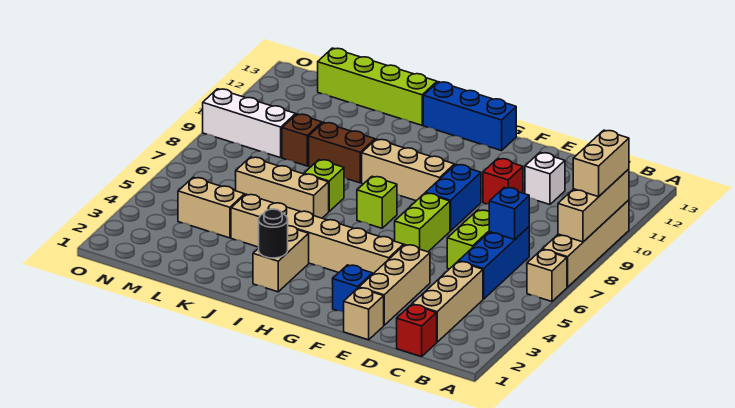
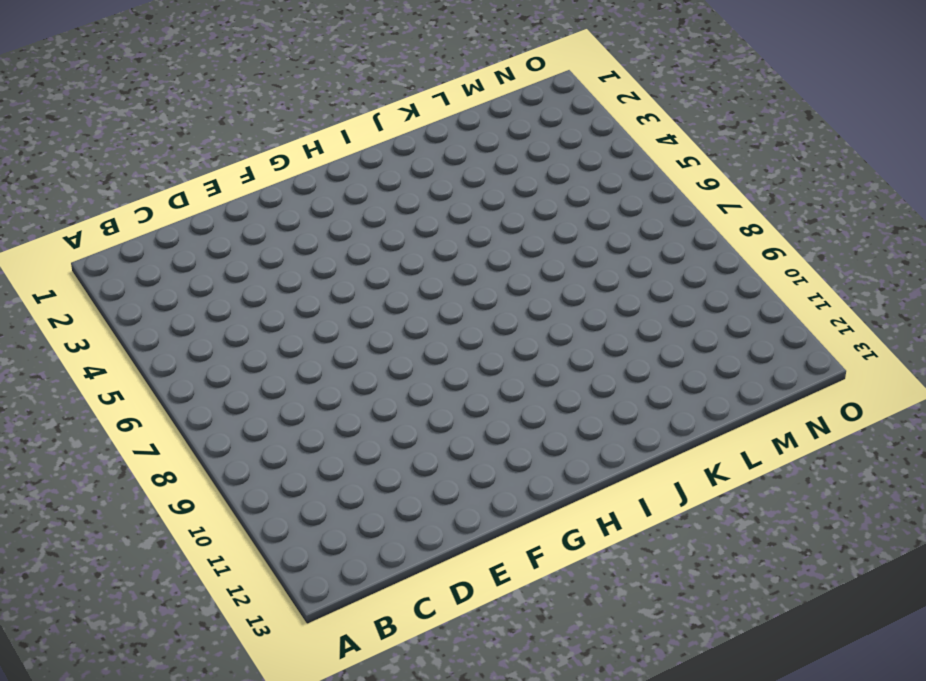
none -> tan brick A6 level 1
none -> tan brick A7:A10 level 1
none -> red brick C1 level 1

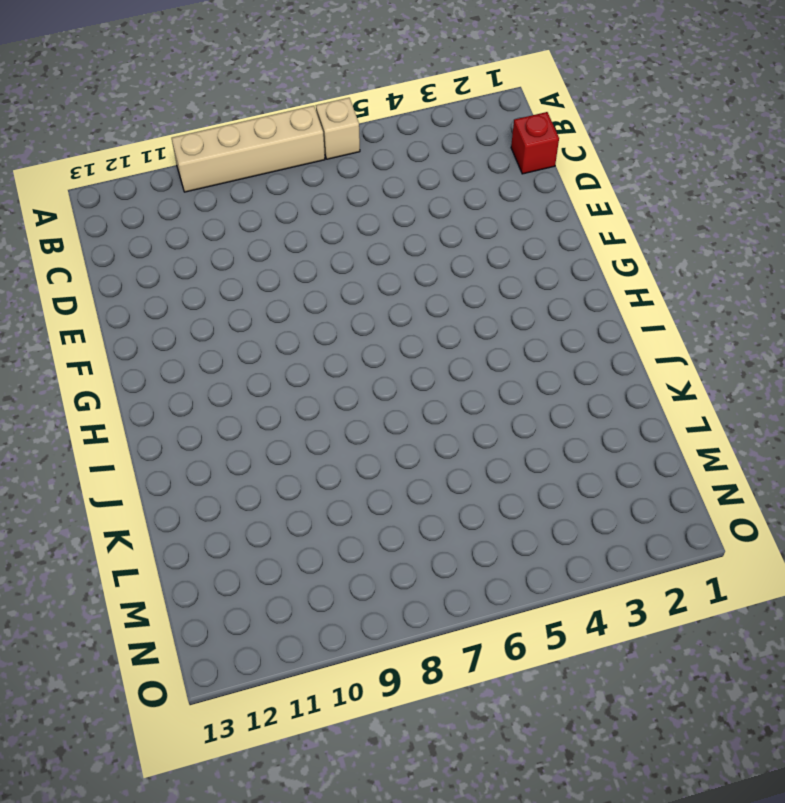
none -> tan brick C2:C4 level 1
none -> blue brick C5:C7 level 1
none -> lime brick D6:D7 level 1

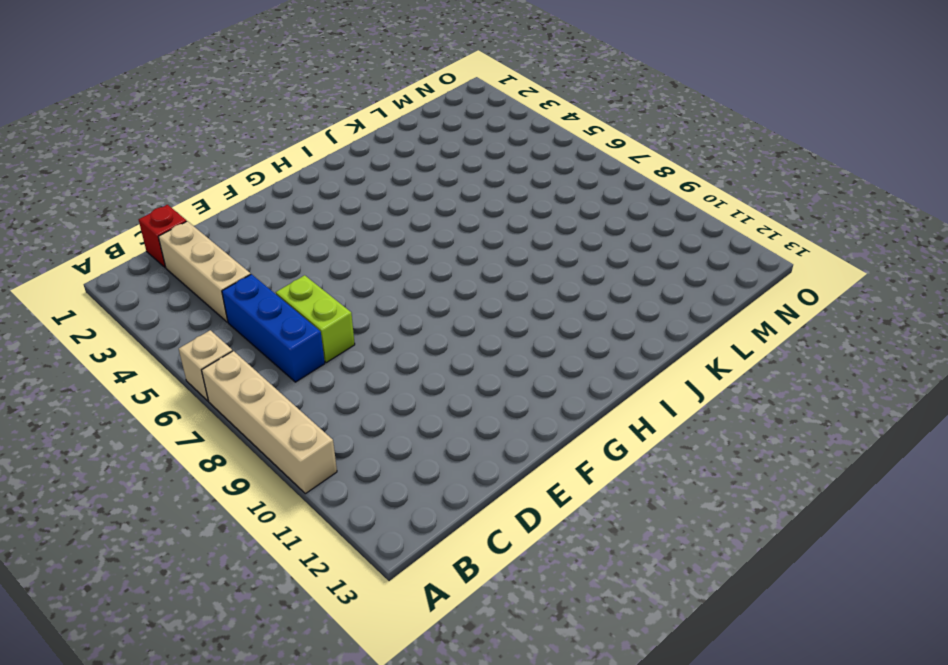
none -> white brick D11 level 1
none -> tan brick E1 level 1
none -> tan brick E2:E4 level 1

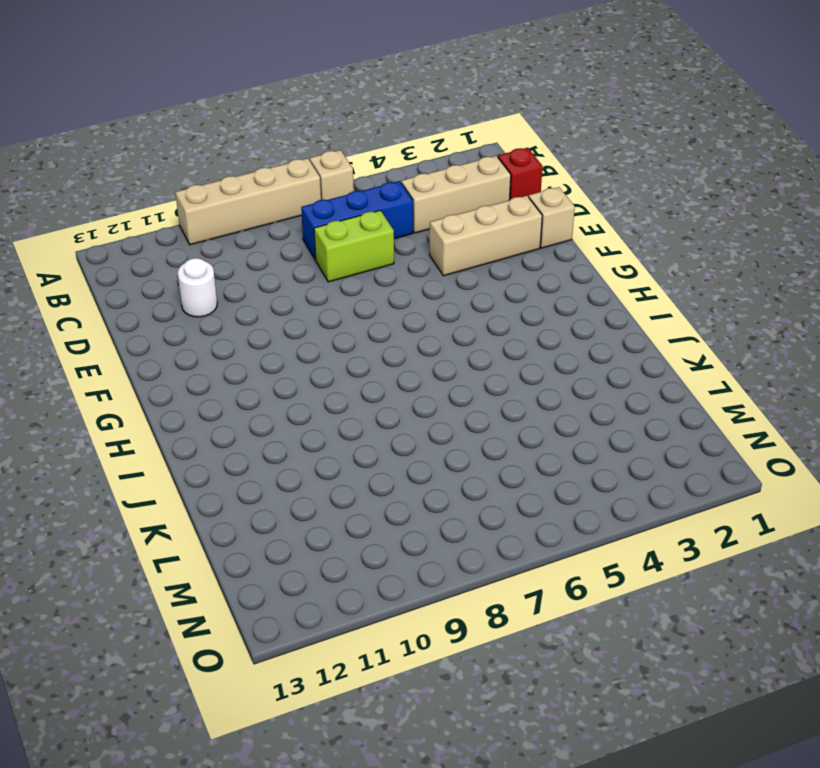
white round brick D11 level 1 -> white brick D11 level 1
none -> red brick E10 level 1
none -> blue brick F2 level 1
none -> tan brick F4:K4 level 1

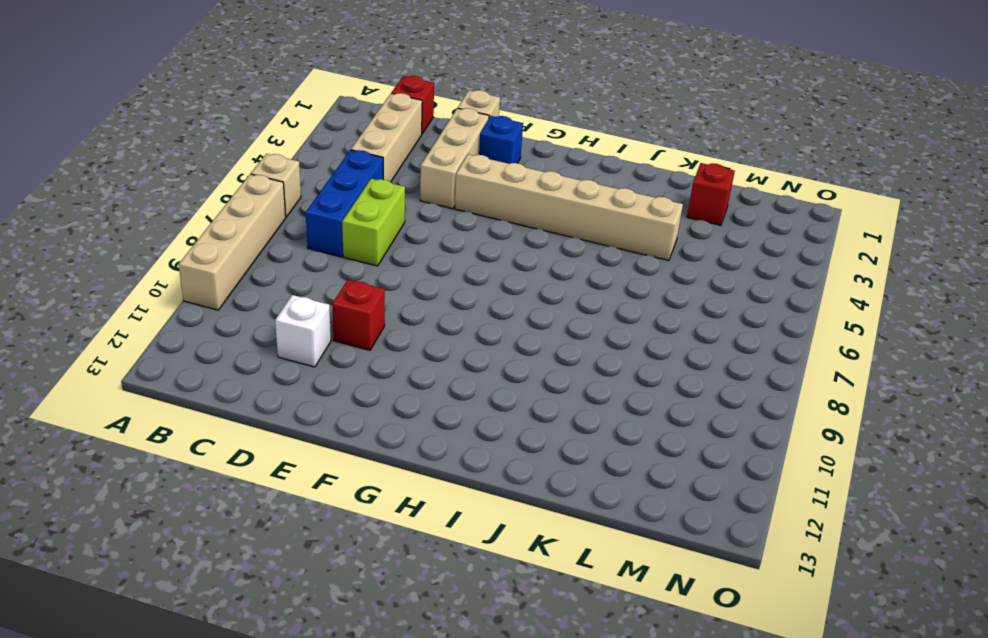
red brick L2 level 1 -> none
none -> lime brick F6:F7 level 1
none -> blue brick F8:F9 level 1
none -> tan brick G9:I9 level 1

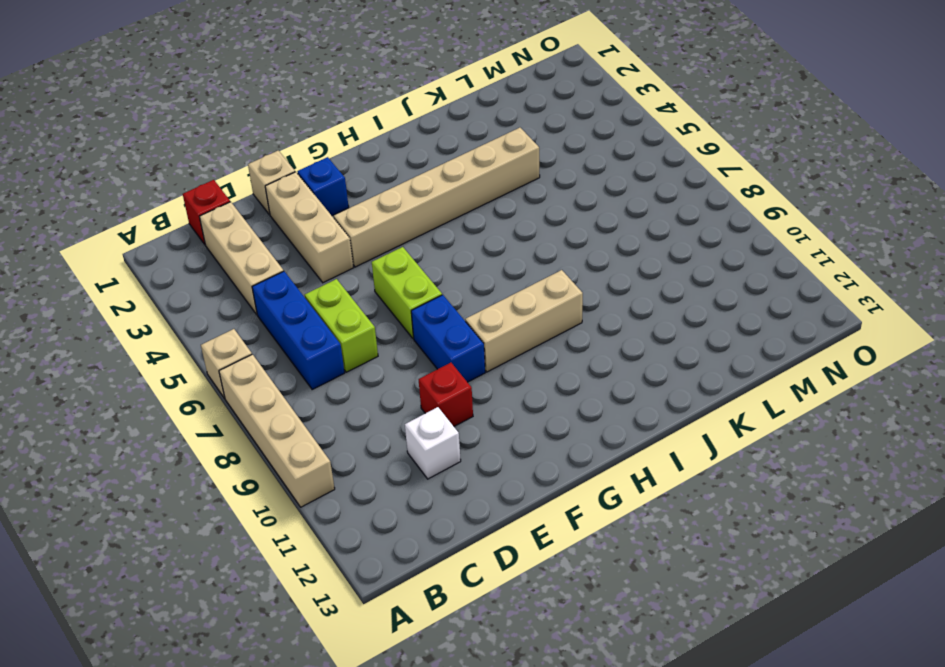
none -> blue brick G13:I13 level 1
none -> lime brick H7 level 1
none -> tan brick I2:I3 level 1

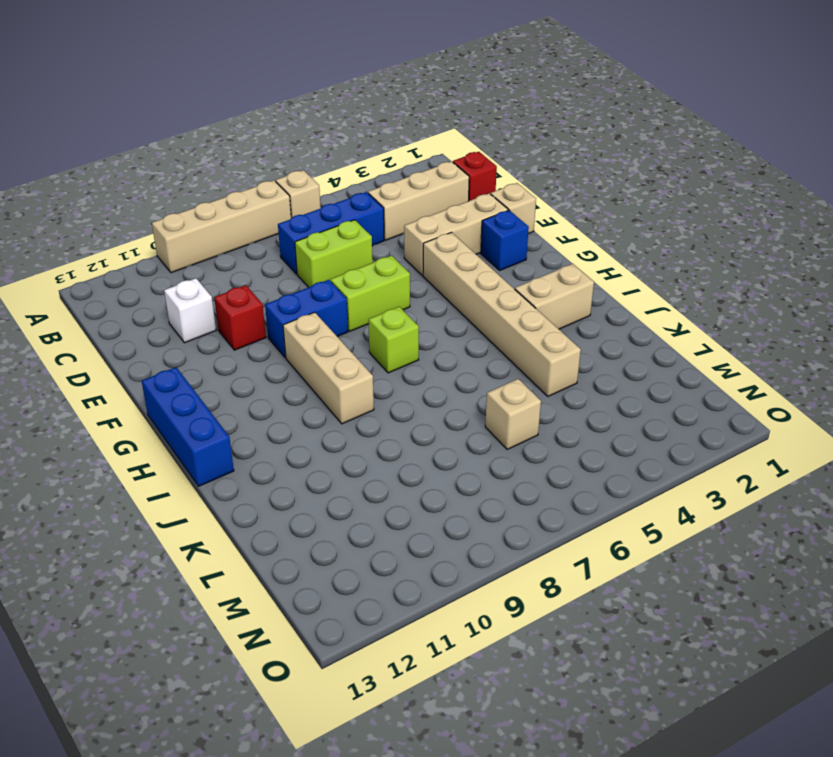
tan brick L6 level 1 -> tan brick J6:L6 level 1
none -> lime brick J7 level 1
none -> brown brick J9:K9 level 1
none -> lime brick J13:M13 level 1

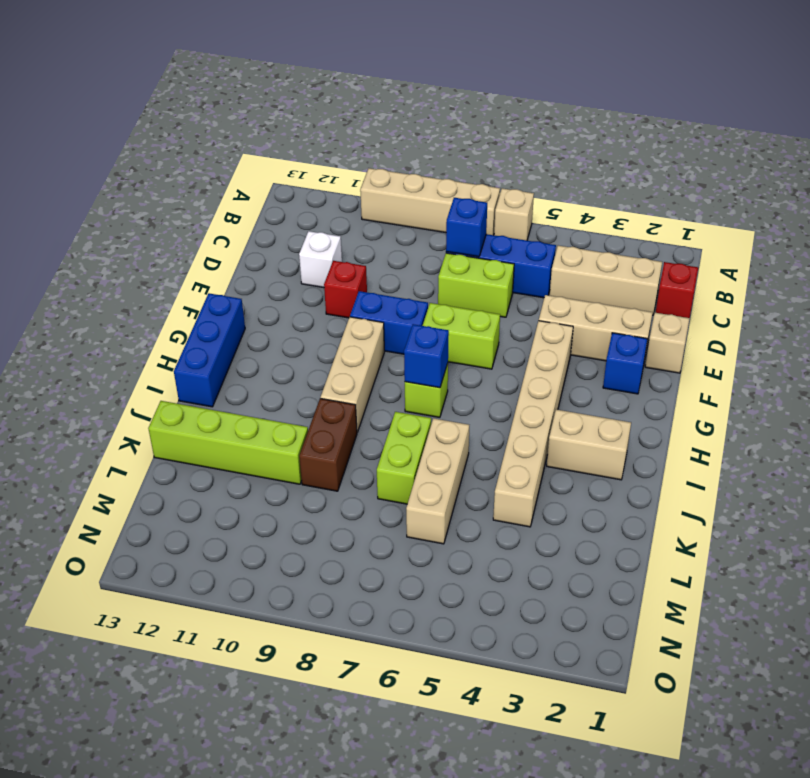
blue brick H7 level 2 -> none
lime brick J7:K7 level 1 -> lime brick J7 level 1
lime brick K10:K13 level 1 -> lime brick J13:M13 level 1
none -> tan brick L4:M4 level 1
none -> brown brick L9 level 1
none -> white brick M9:O9 level 1

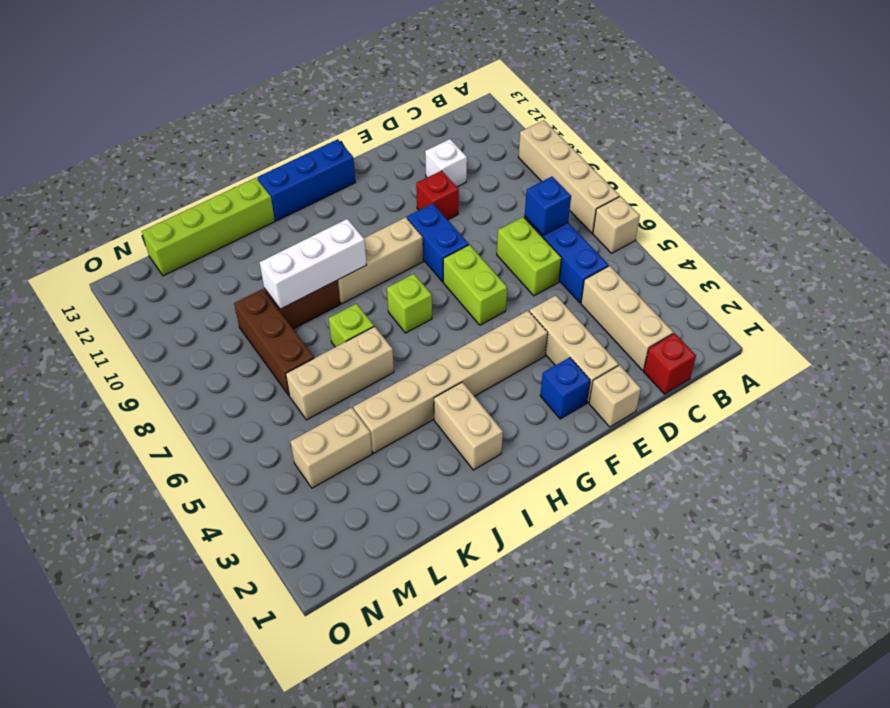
white brick I9:K9 level 2 -> white brick M9:O9 level 1
brown brick L7:L9 level 1 -> brown brick L9 level 1
none -> tan brick A8:A10 level 2
none -> black round brick I2 level 2
none -> tan brick A9:A10 level 3

